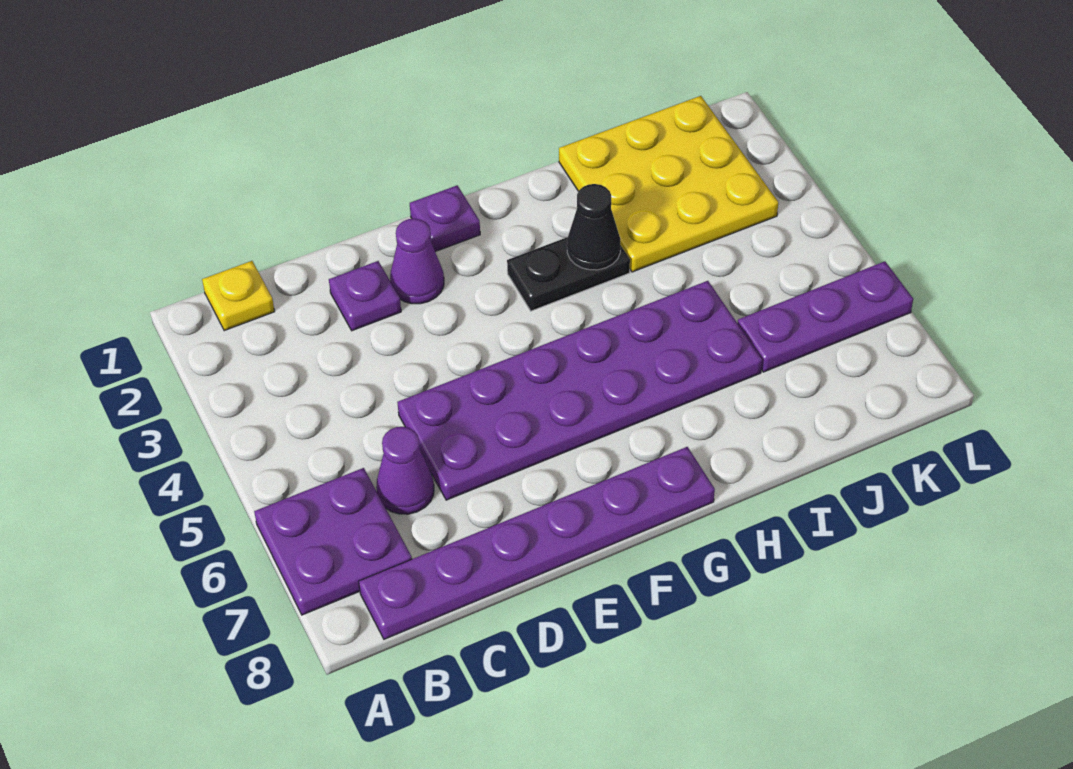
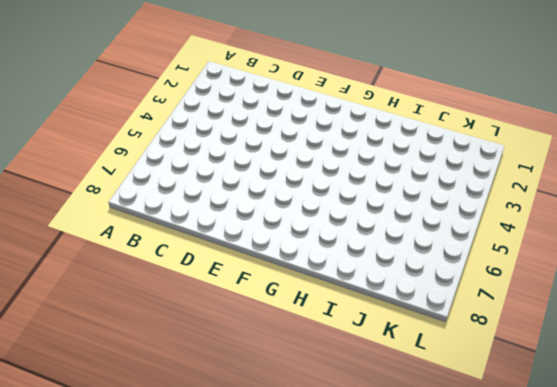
none -> purple plate A6:B7 level 1
none -> yellow plate B1 level 1
none -> purple plate B8:G8 level 1

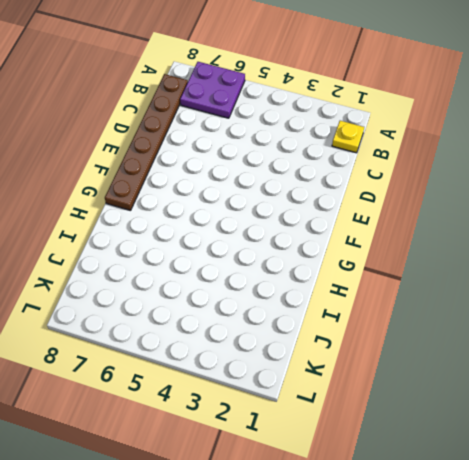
brown plate B8:G8 level 1 -> purple plate B8:G8 level 1
none -> purple cone C6 level 1
none -> purple plate D2 level 1
none -> purple plate D5:I6 level 1

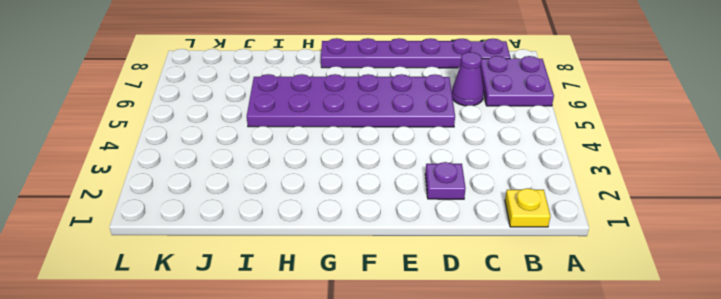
none -> purple cone E2 level 1
none -> purple plate F1 level 1
none -> black plate G3:H3 level 1

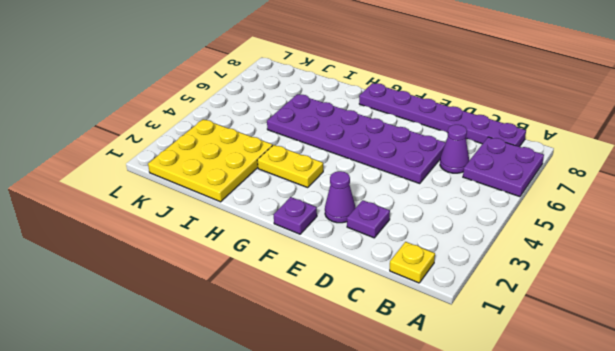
yellow plate G3:H3 level 1 -> black plate G3:H3 level 1
none -> purple plate J6:L6 level 1
none -> black cone H3 level 2

